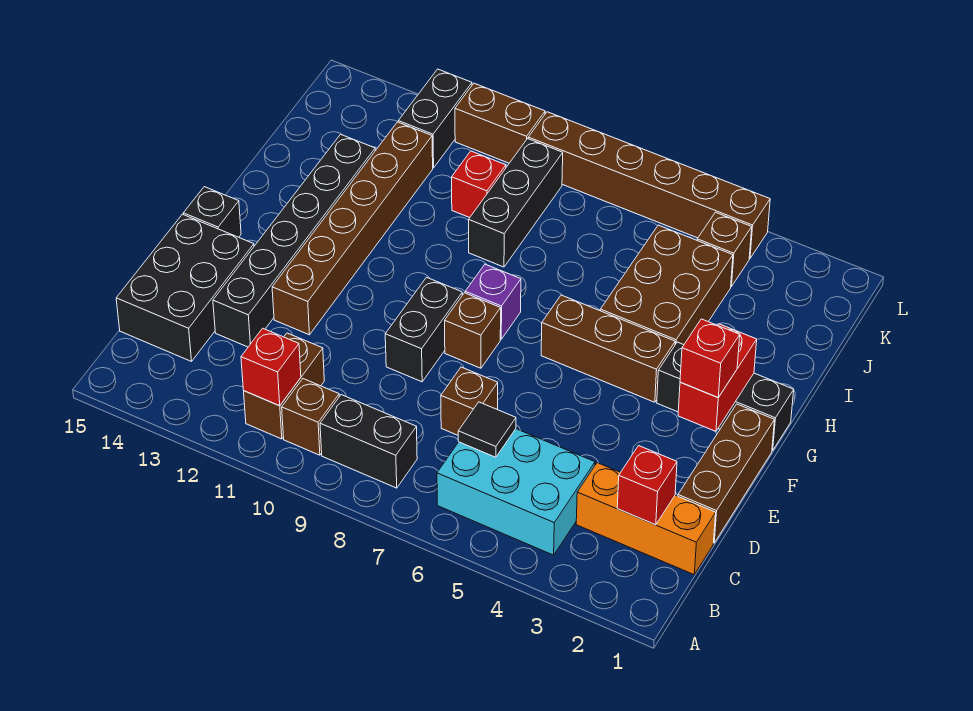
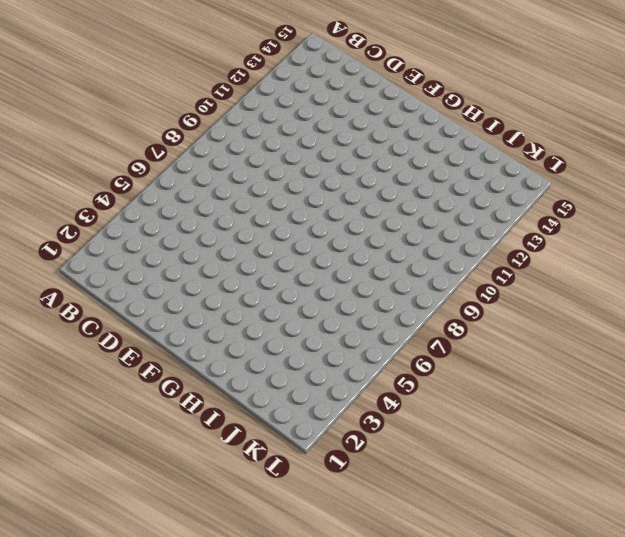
none -> cyan brick B4:C6 level 1
none -> black brick B8:B9 level 1
none -> brown brick B10 level 1

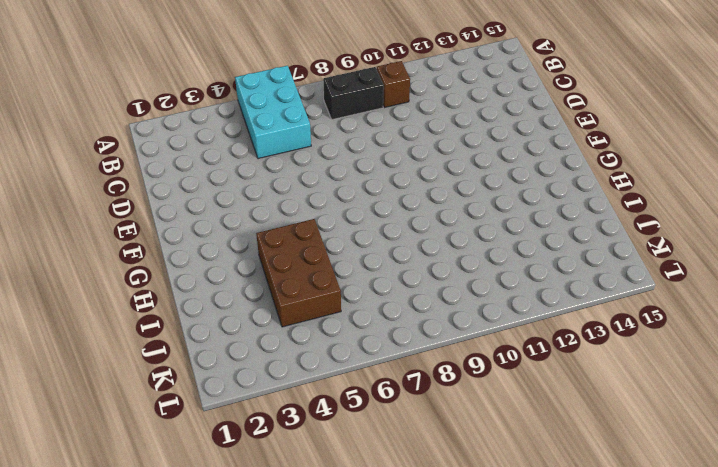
cyan brick A5:C6 level 1 -> cyan brick B4:C6 level 1
none -> brown brick B11:C11 level 1
none -> orange brick C1:C3 level 1
none -> black brick C14:E15 level 1

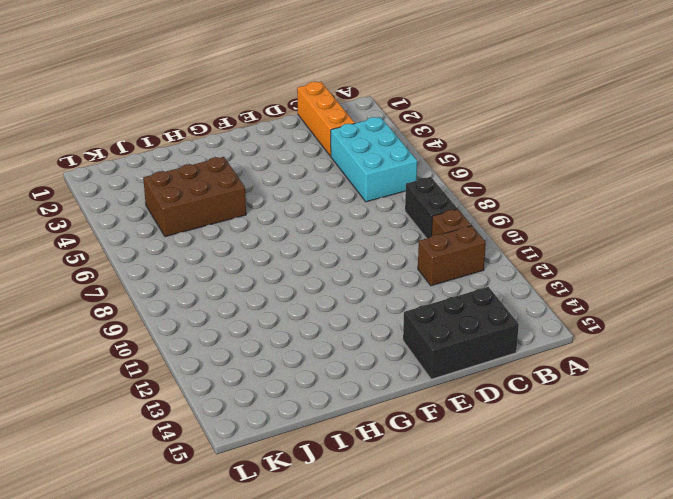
none -> brown brick D1:F1 level 1
none -> brown brick D7 level 1
none -> black brick D13:I13 level 1

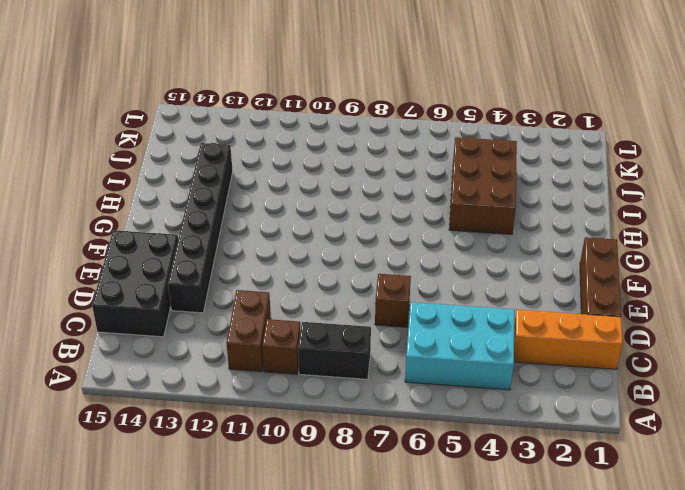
none -> black brick E9:F9 level 1
none -> brown brick E12:J12 level 1
none -> brown brick F8 level 1

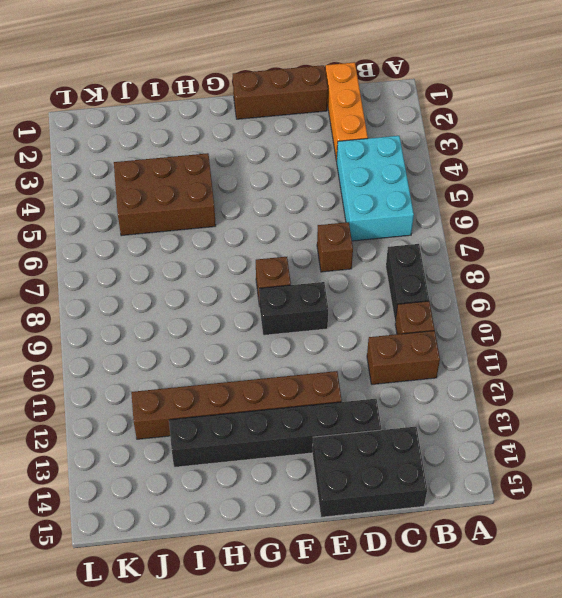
none -> black brick F15 level 1
none -> black brick G1:G3 level 1
none -> brown brick G4:G6 level 1

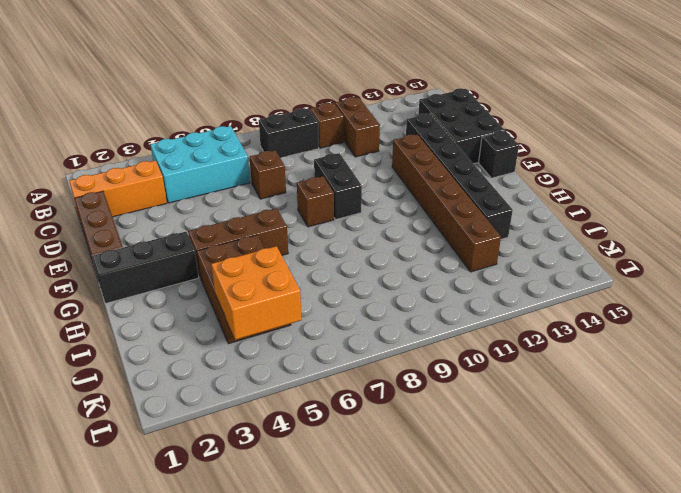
orange brick J4:K5 level 2 -> none
none -> purple brick G8 level 1
none -> black brick I9:K9 level 1
none -> red brick J10 level 1

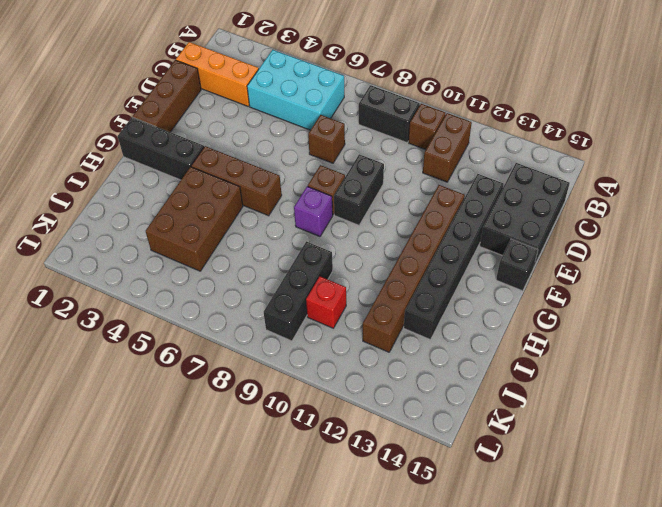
none -> brown brick K4 level 1
none -> black brick K12:L12 level 1
none -> brown brick L4:L9 level 1

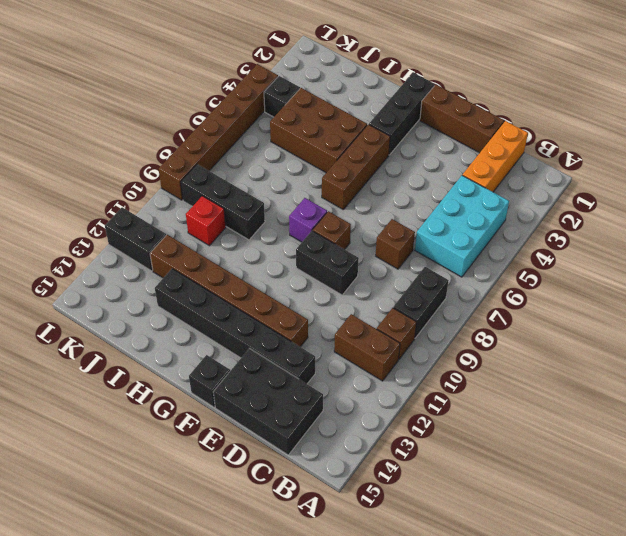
black brick K4 level 1 -> brown brick K4 level 1
none -> brown brick L10:L11 level 1
none -> red brick B11 level 2
none -> red brick C2 level 2

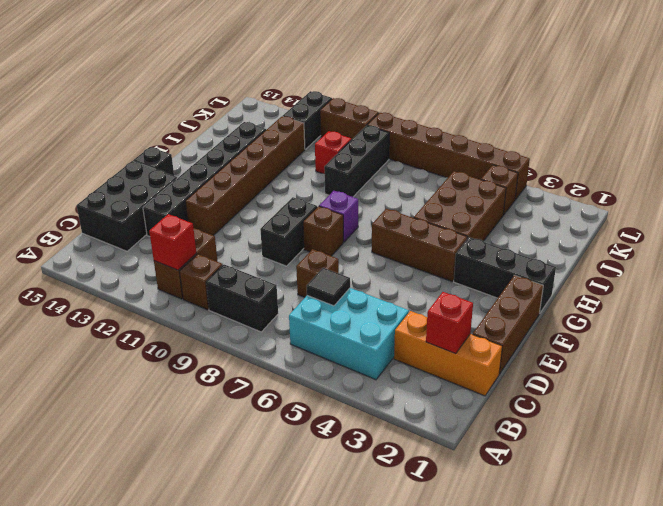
none -> red brick F2:G2 level 2
none -> red brick F2 level 3

